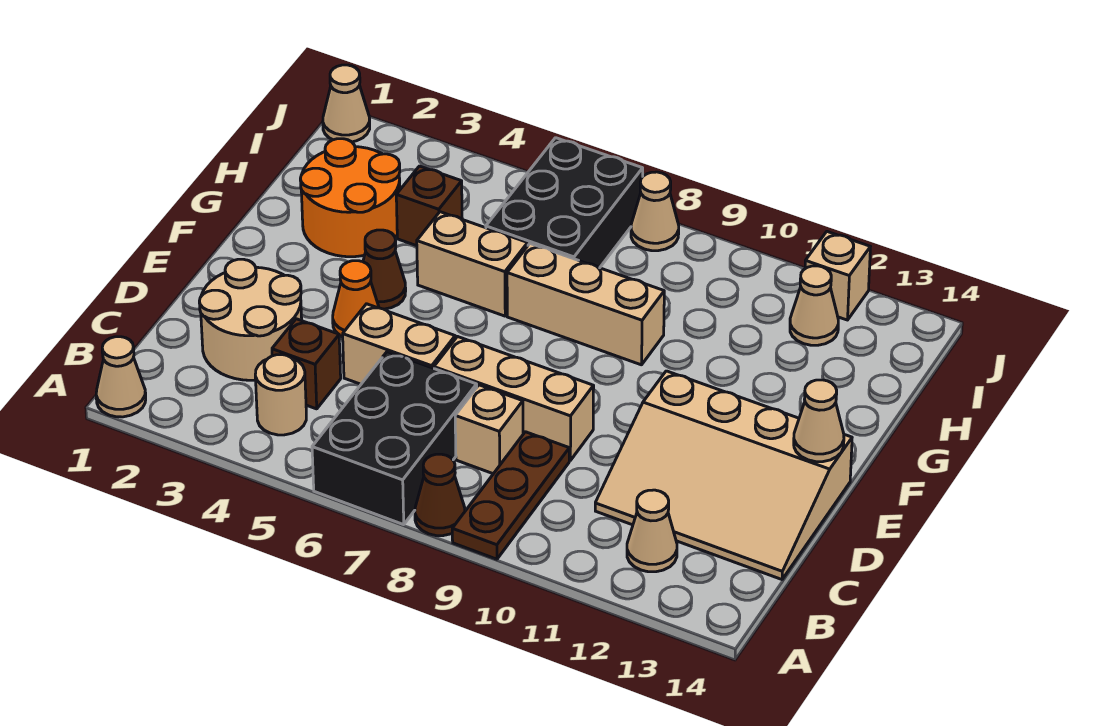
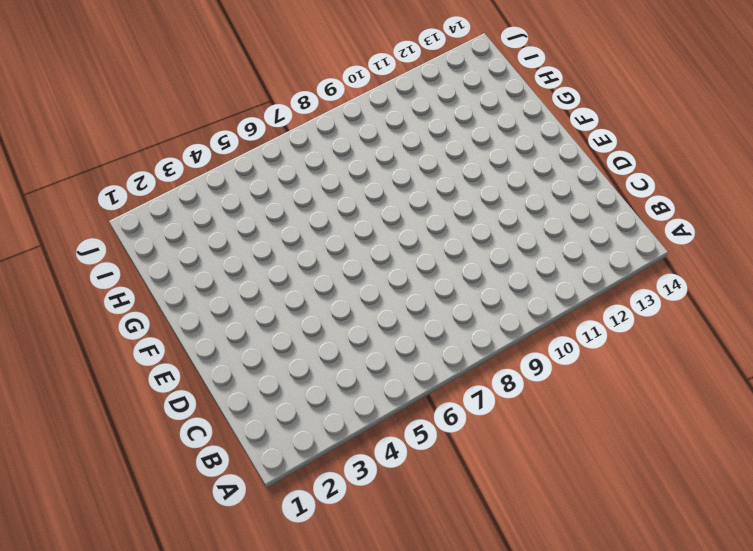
none -> tan cone A1 level 1
none -> black brick A6:C7 level 1
none -> brown cone A8 level 1

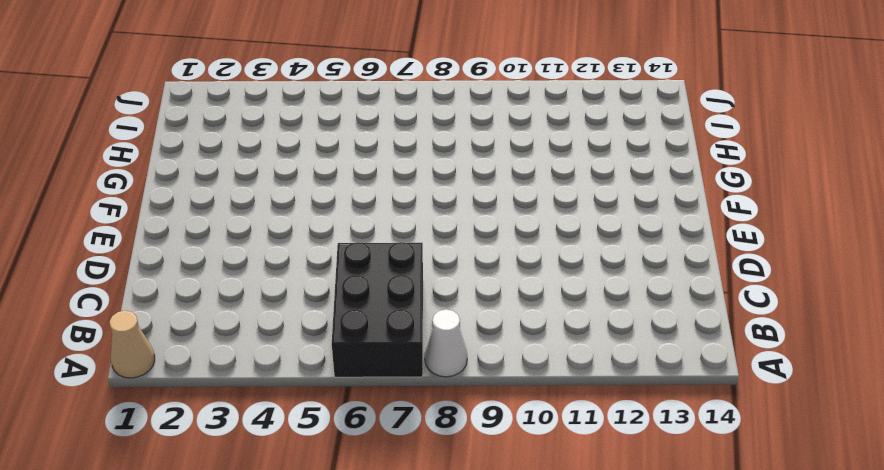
white cone A8 level 1 -> brown cone A8 level 1
none -> brown plate A9:C9 level 1
none -> tan round brick B4 level 1
none -> tan cone B12 level 1

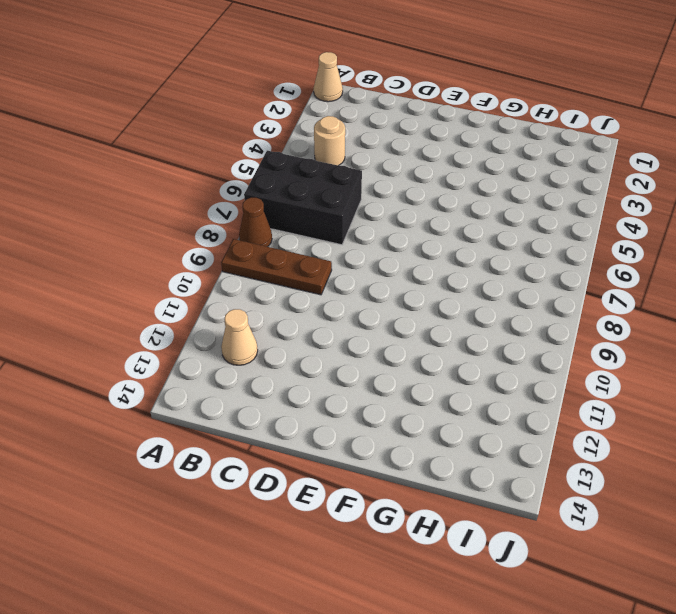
none -> tan round brick C2:D3 level 1
none -> brown brick C4 level 1
none -> tan brick C8 level 1

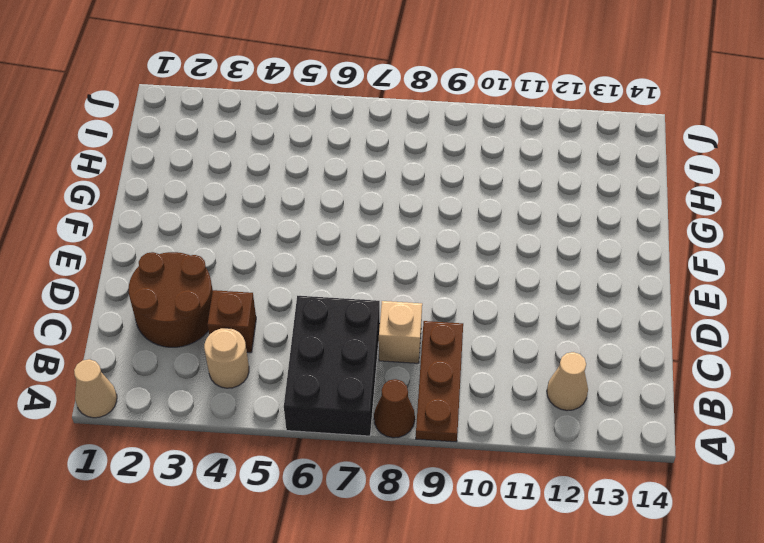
brown round brick C2:D3 level 1 -> tan round brick C2:D3 level 1
none -> tan slope C11:E14 level 1 top E
none -> tan brick D5:D6 level 1
none -> tan brick D7:D9 level 1

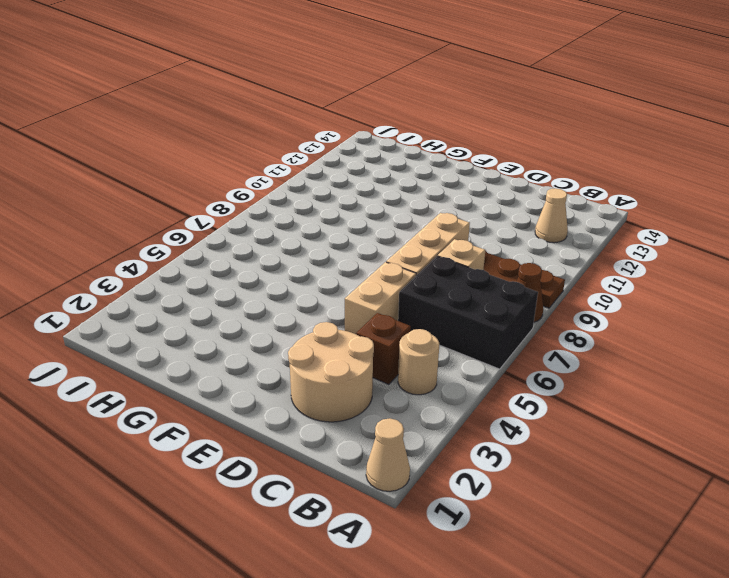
none -> tan slope C11:E14 level 1 top E
none -> orange cone E4 level 1
none -> brown cone F4 level 1

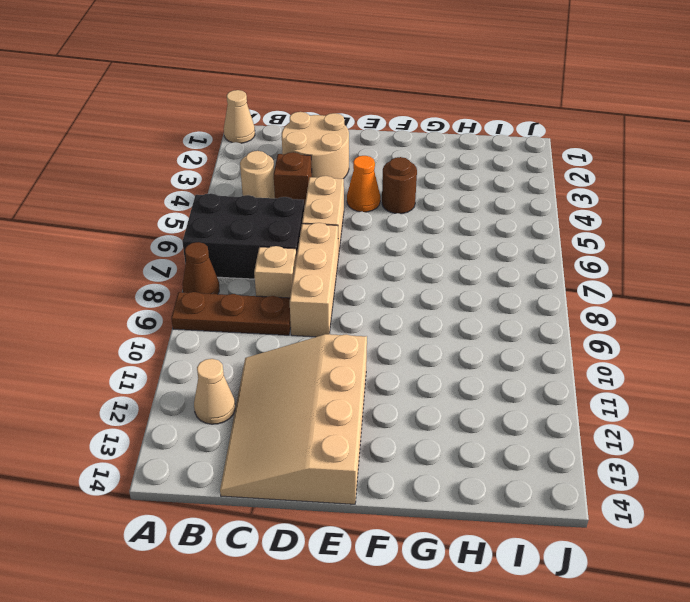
brown round brick F4 level 1 -> brown cone F4 level 1
none -> orange round brick G2:H3 level 1
none -> tan brick G5:G6 level 1
none -> tan brick G7:G9 level 1

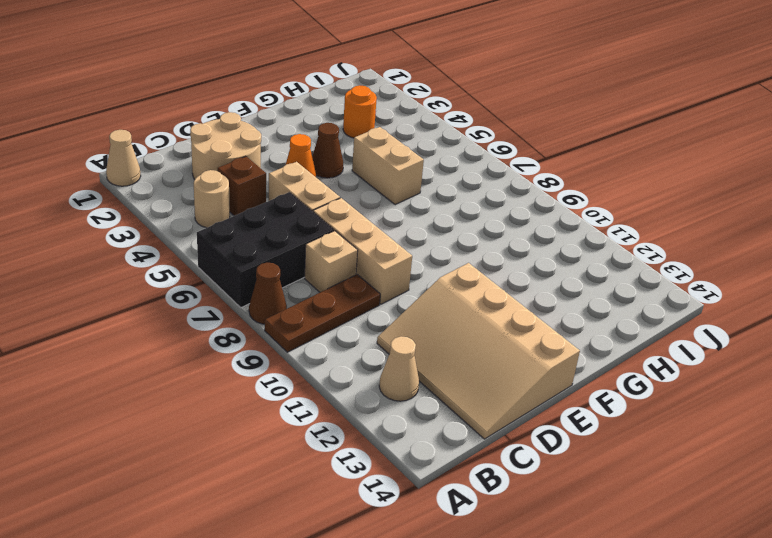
orange round brick H3 level 1 -> orange round brick G2:H3 level 1
none -> tan brick G7:G9 level 1
none -> brown brick H4 level 1
none -> black brick H6:J7 level 1

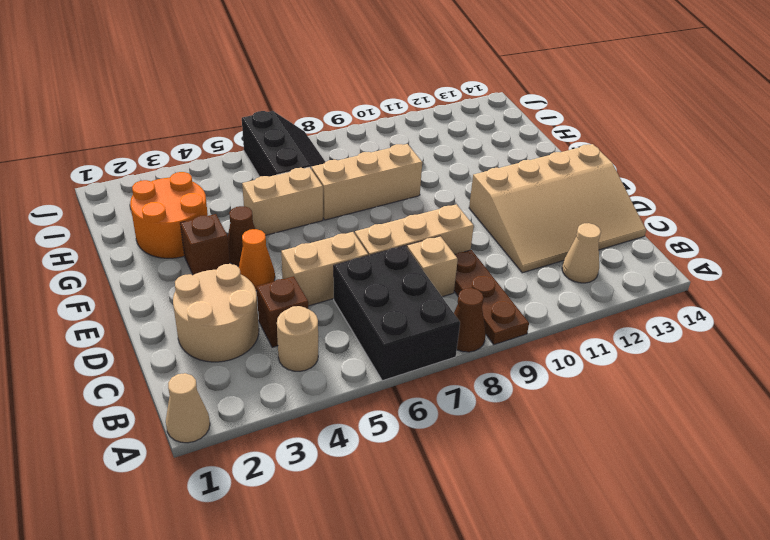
brown brick F3 level 1 -> brown brick H4 level 1
black slope H6:J7 level 1 top 6 -> black brick H6:J7 level 1
none -> tan cone I12 level 1
none -> tan cone J1 level 1
none -> tan cone J8 level 1

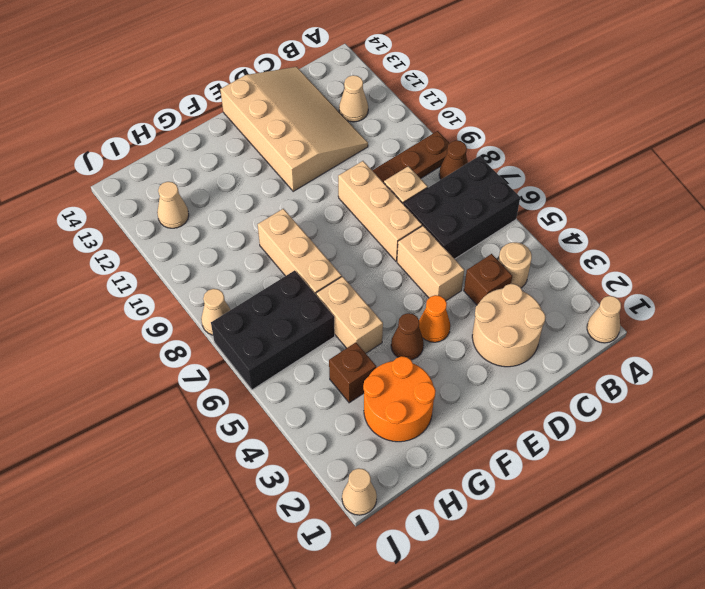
none -> tan brick J12 level 1
none -> tan cone E14 level 2

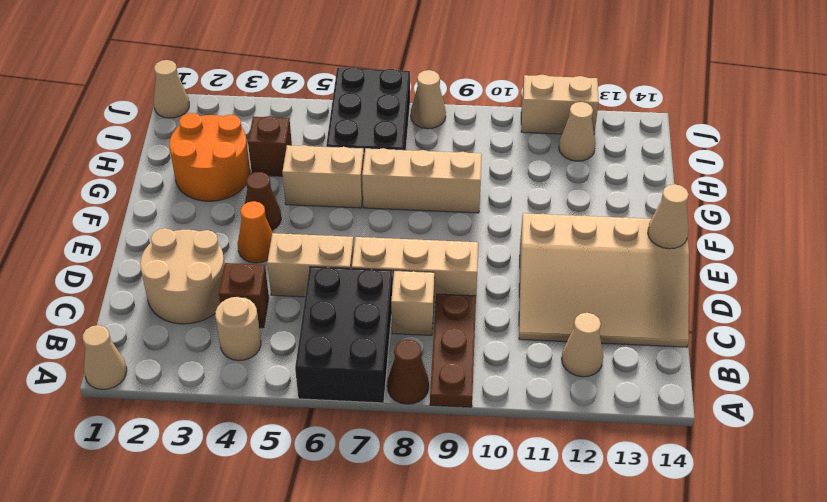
tan brick J11:J12 level 1 -> tan brick J12 level 1

